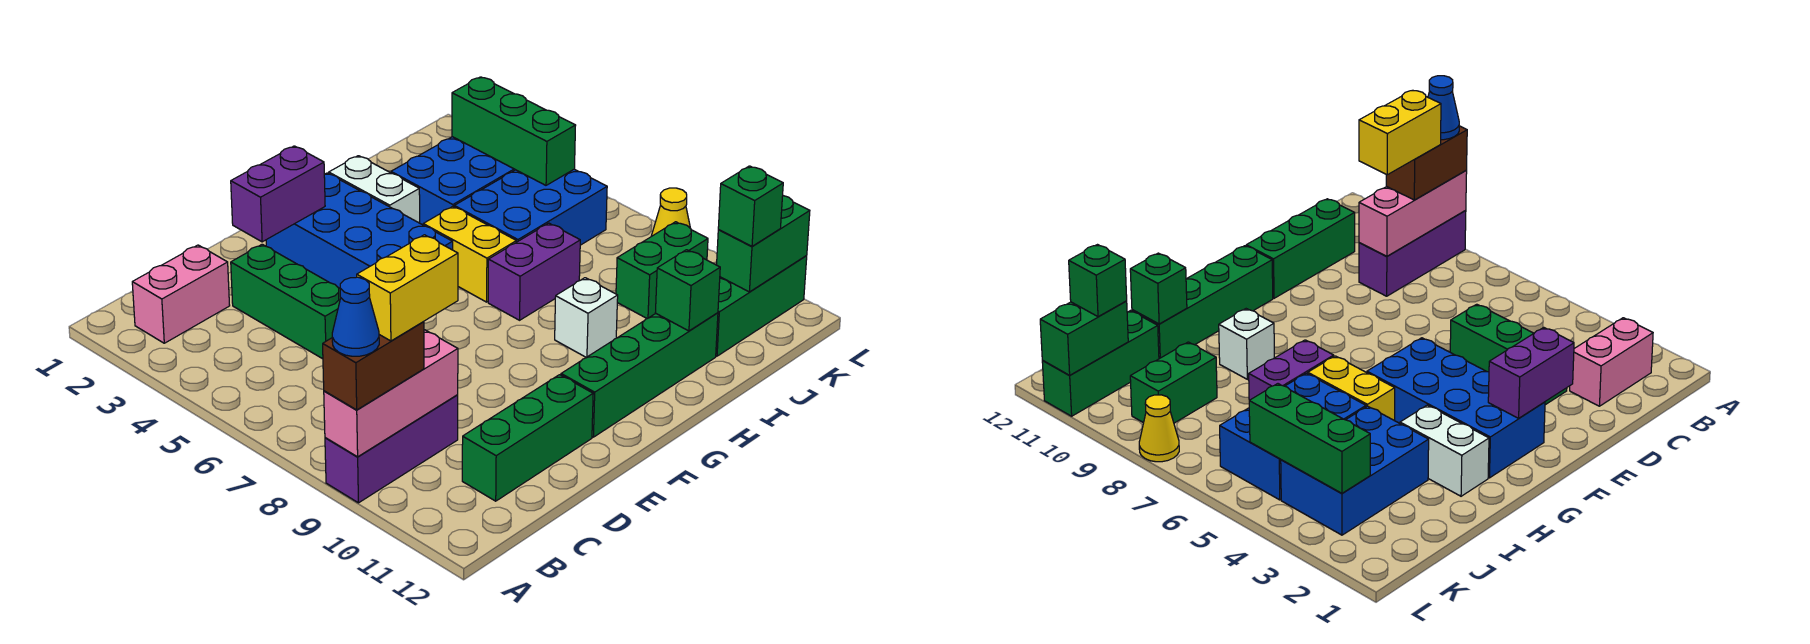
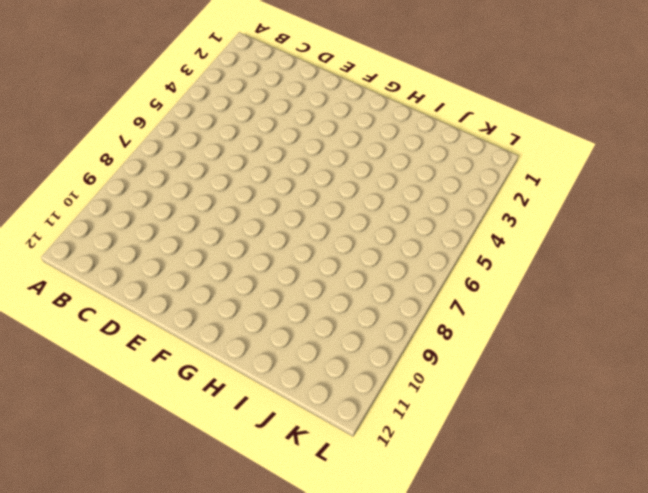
none -> purple brick A9:C9 level 1
none -> pink brick B2:C2 level 1
none -> green brick C11:E11 level 1

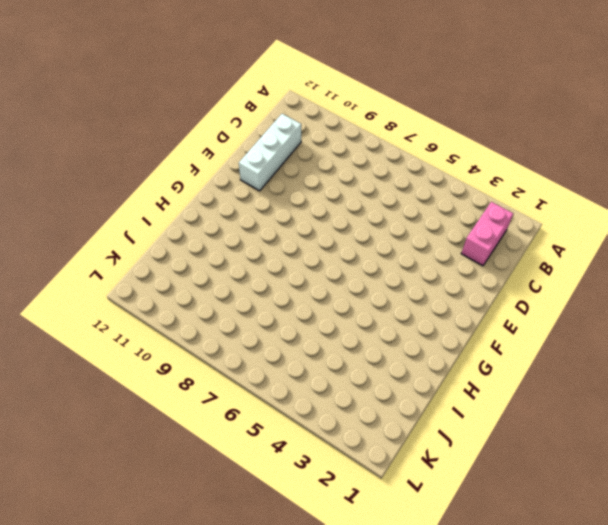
white brick C11:E11 level 1 -> green brick C11:E11 level 1
none -> purple brick A9:C9 level 1
none -> green brick D3:D5 level 1
none -> blue brick F2:G5 level 1

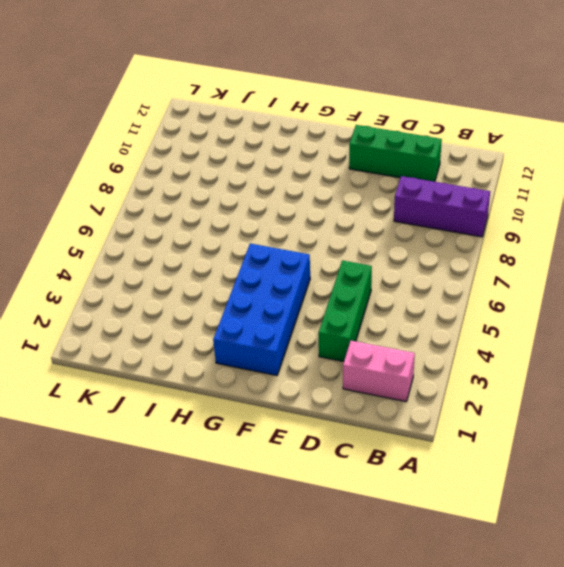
none -> green brick F11:I11 level 1
none -> white brick H2:H3 level 1
none -> yellow brick H5:H6 level 1

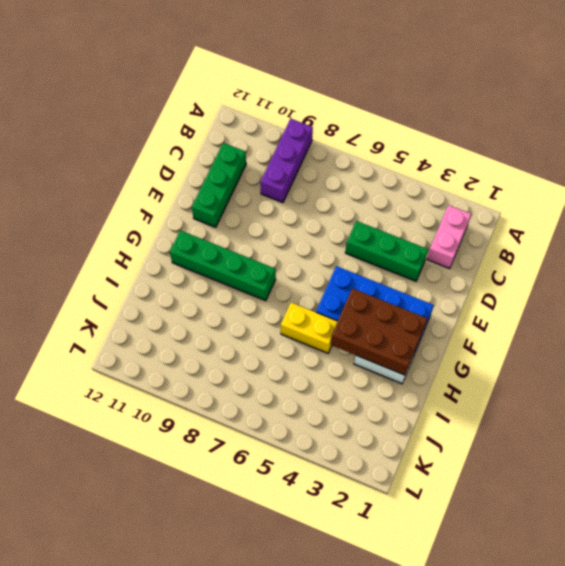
brown brick G2:H4 level 2 -> none
green brick G8:G11 level 1 -> green brick F11:I11 level 1
none -> purple brick H7:I7 level 1
none -> white brick H9 level 1
none -> blue brick I3:K4 level 1

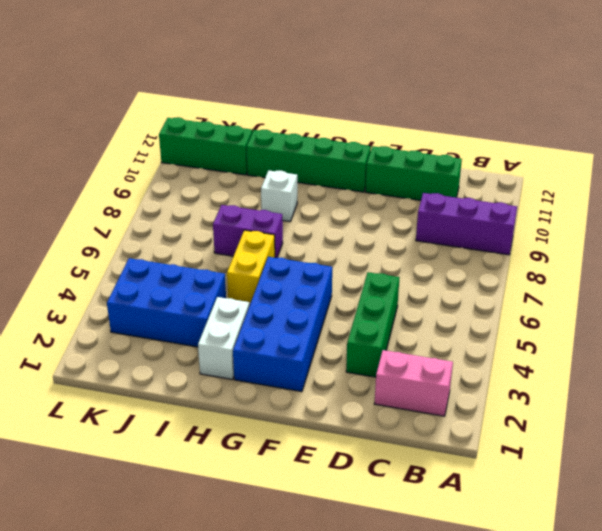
none -> blue brick I5:K6 level 1
none -> green brick J9:K9 level 1
none -> yellow cone L8 level 1

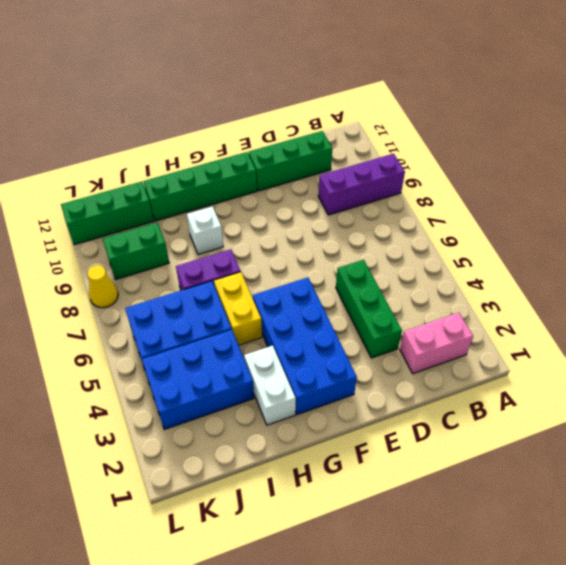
none -> pink brick A9:C9 level 2
none -> purple brick E2:F2 level 2
none -> green brick I11 level 2

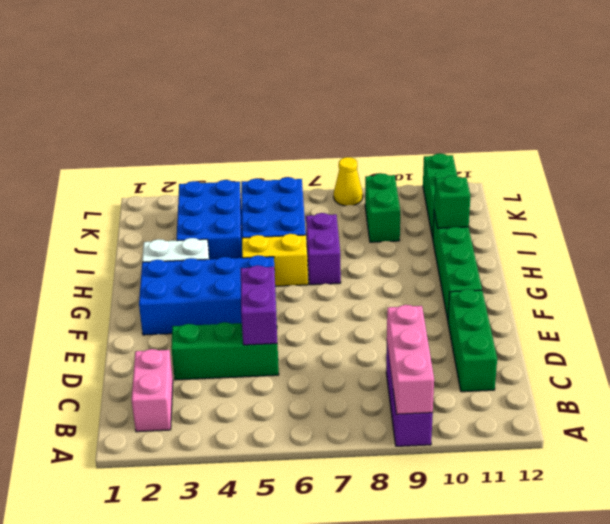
purple brick D5:E5 level 2 -> purple brick E2:F2 level 2
none -> white brick H9 level 1
none -> green brick K3:K5 level 2
none -> green brick K11:L11 level 2

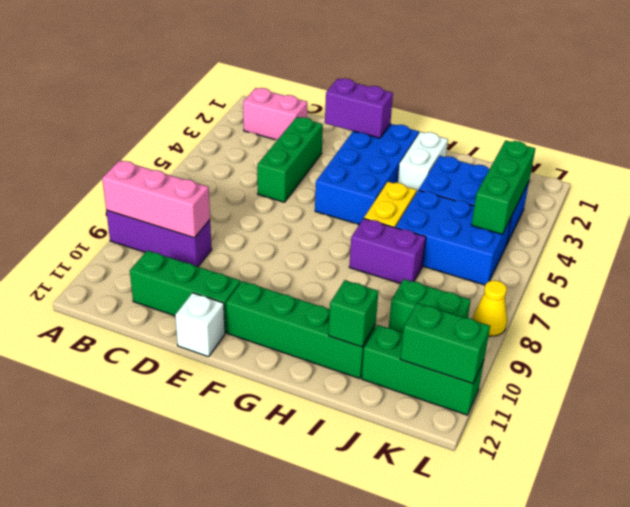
white brick E12 level 1 -> white brick H9 level 1
none -> brown brick A9:B9 level 3
none -> green brick K11 level 3
none -> blue cone A9 level 4

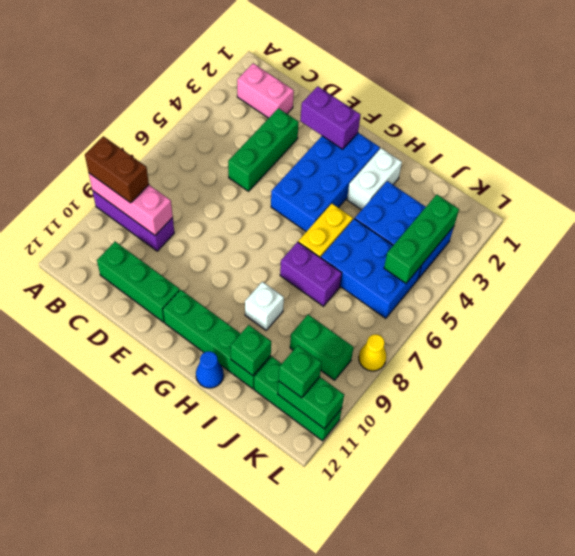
blue cone H12 level 1 -> blue cone A9 level 4
none -> yellow brick B9:C9 level 4

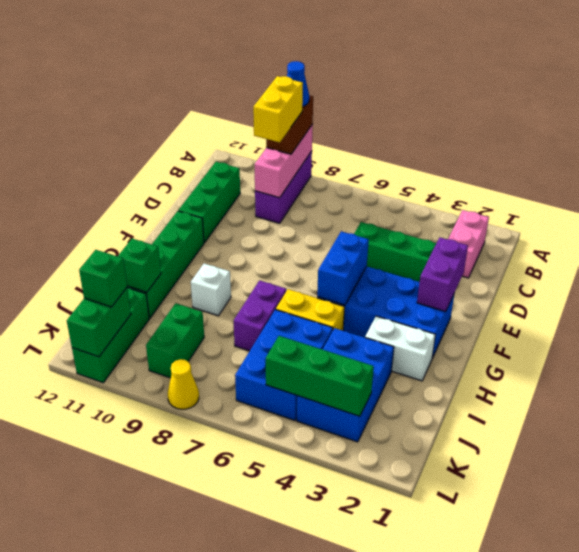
blue brick F5:G5 level 2 -> none

